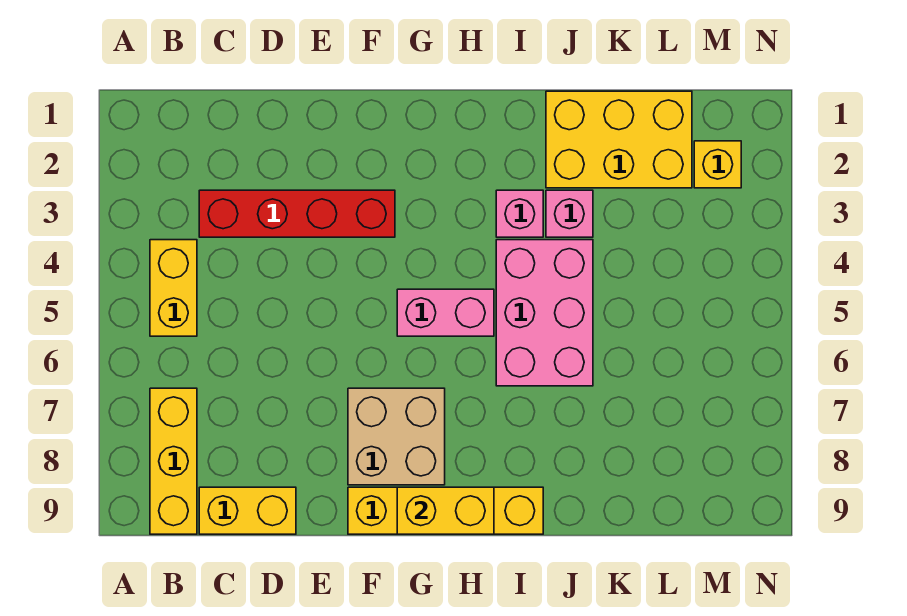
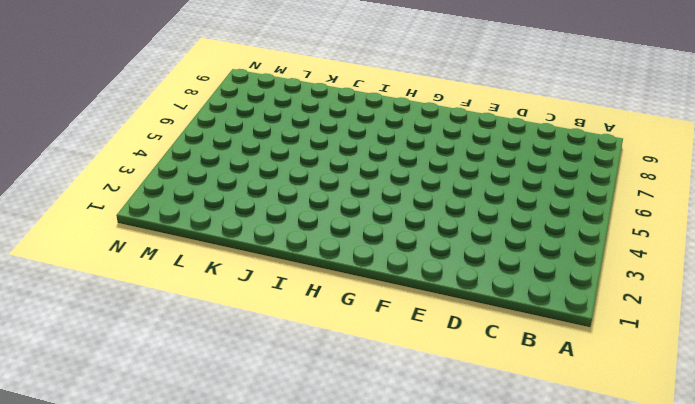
none -> yellow brick B4:B5 level 1
none -> yellow brick B7:B9 level 1
none -> red brick C3:F3 level 1

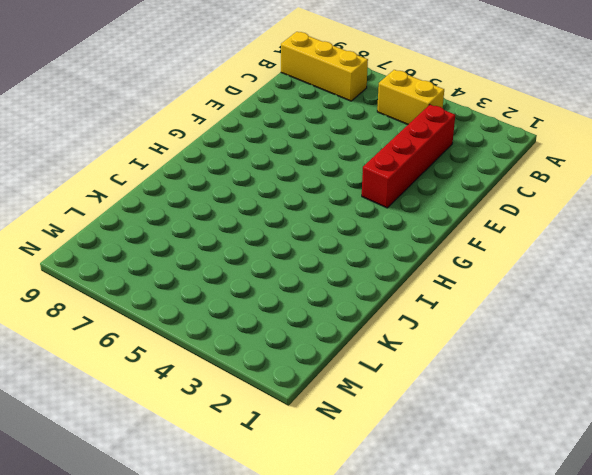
none -> yellow brick C9:D9 level 1
none -> tan brick F7:G8 level 1
none -> yellow brick F9:I9 level 1

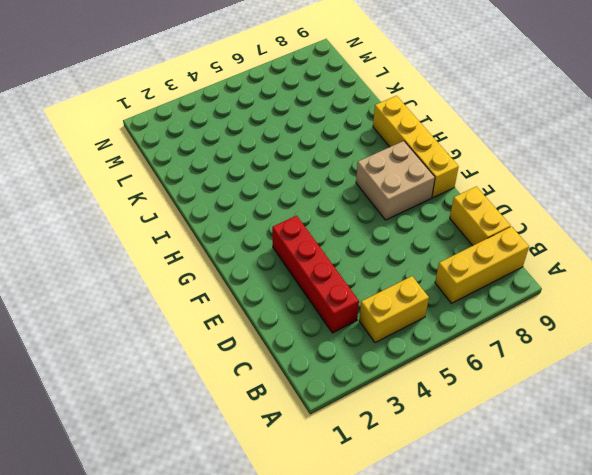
none -> pink brick G5:H5 level 1
none -> pink brick I3 level 1
none -> pink brick I4:J6 level 1

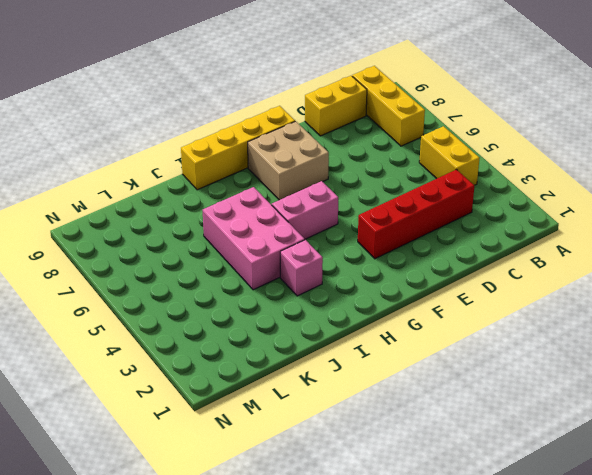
none -> yellow brick J1:L2 level 1
none -> pink brick J3 level 1
none -> yellow brick M2 level 1

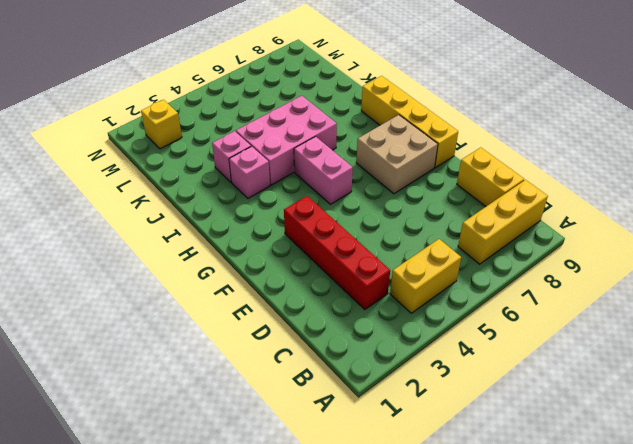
none -> yellow brick J1:L2 level 1
none -> yellow brick G9:H9 level 2

